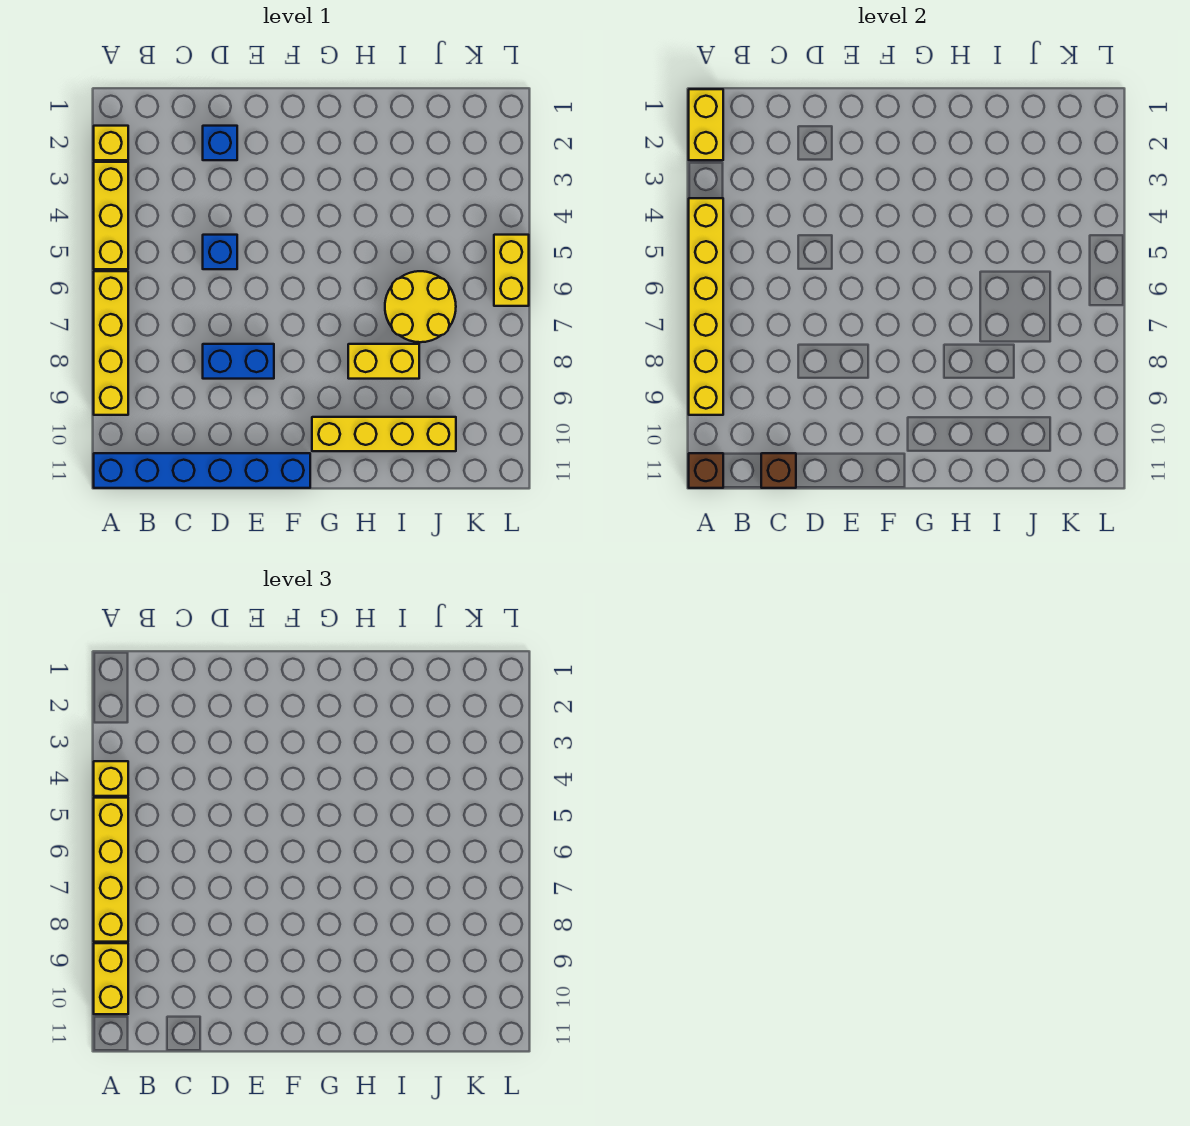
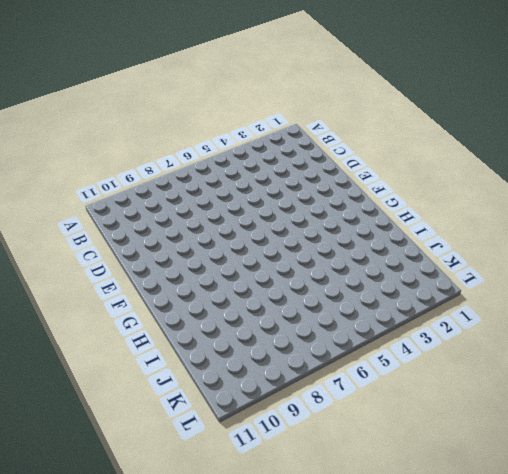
none -> yellow brick A2 level 1
none -> yellow brick A3:A5 level 1
none -> yellow brick A6:A9 level 1

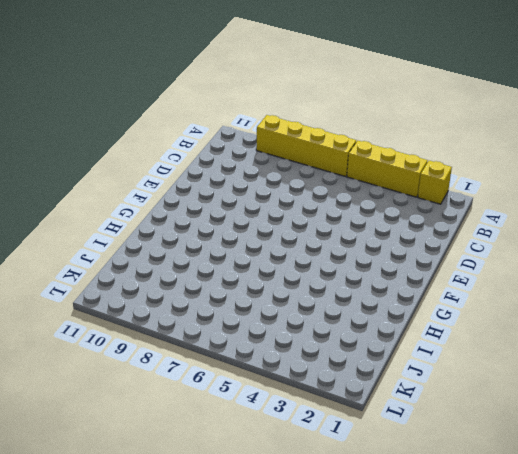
none -> blue brick A11:F11 level 1
none -> blue brick D2 level 1
none -> blue brick D5 level 1

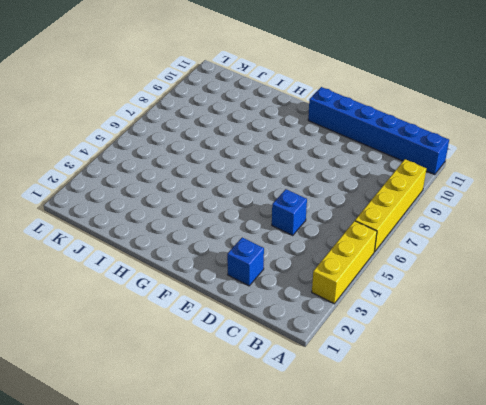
none -> yellow brick A2 level 1
none -> blue brick D8:E8 level 1
none -> yellow brick G10:J10 level 1

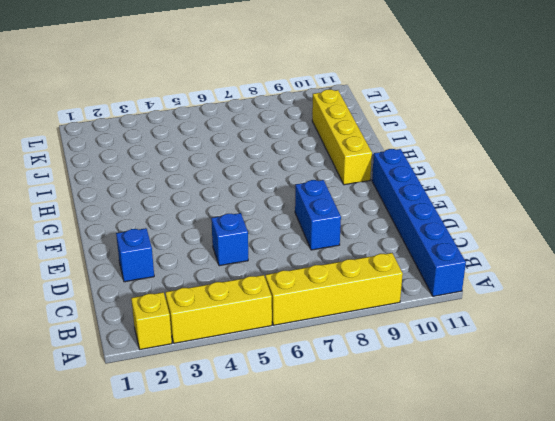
none -> yellow brick H8:I8 level 1
none -> yellow round brick I6:J7 level 1
none -> yellow brick L5:L6 level 1

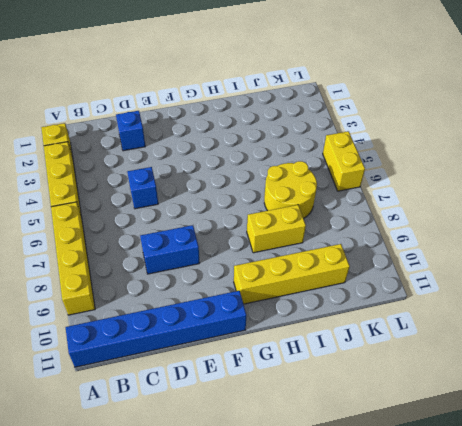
none -> yellow brick A1:A2 level 2
none -> yellow brick A4:A9 level 2
none -> brown brick A11 level 2

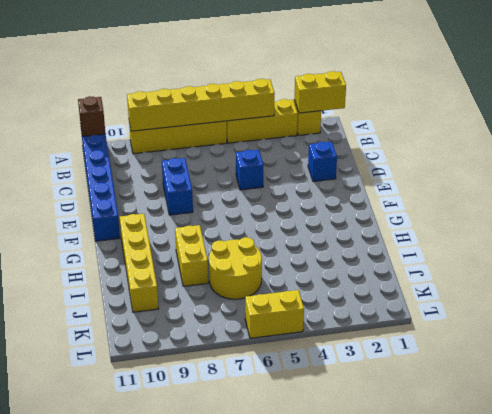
none -> brown brick C11 level 2
none -> yellow brick A4 level 3
none -> yellow brick A5:A8 level 3

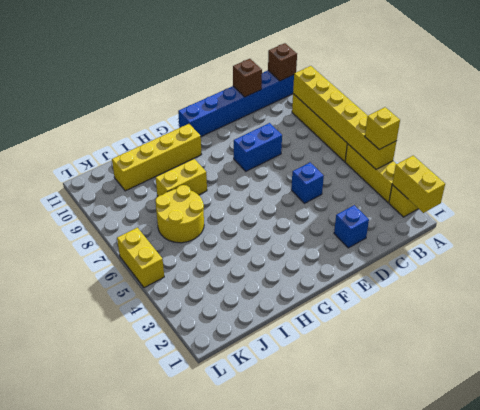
none -> yellow brick A5:A8 level 3
none -> yellow brick A9:A10 level 3

